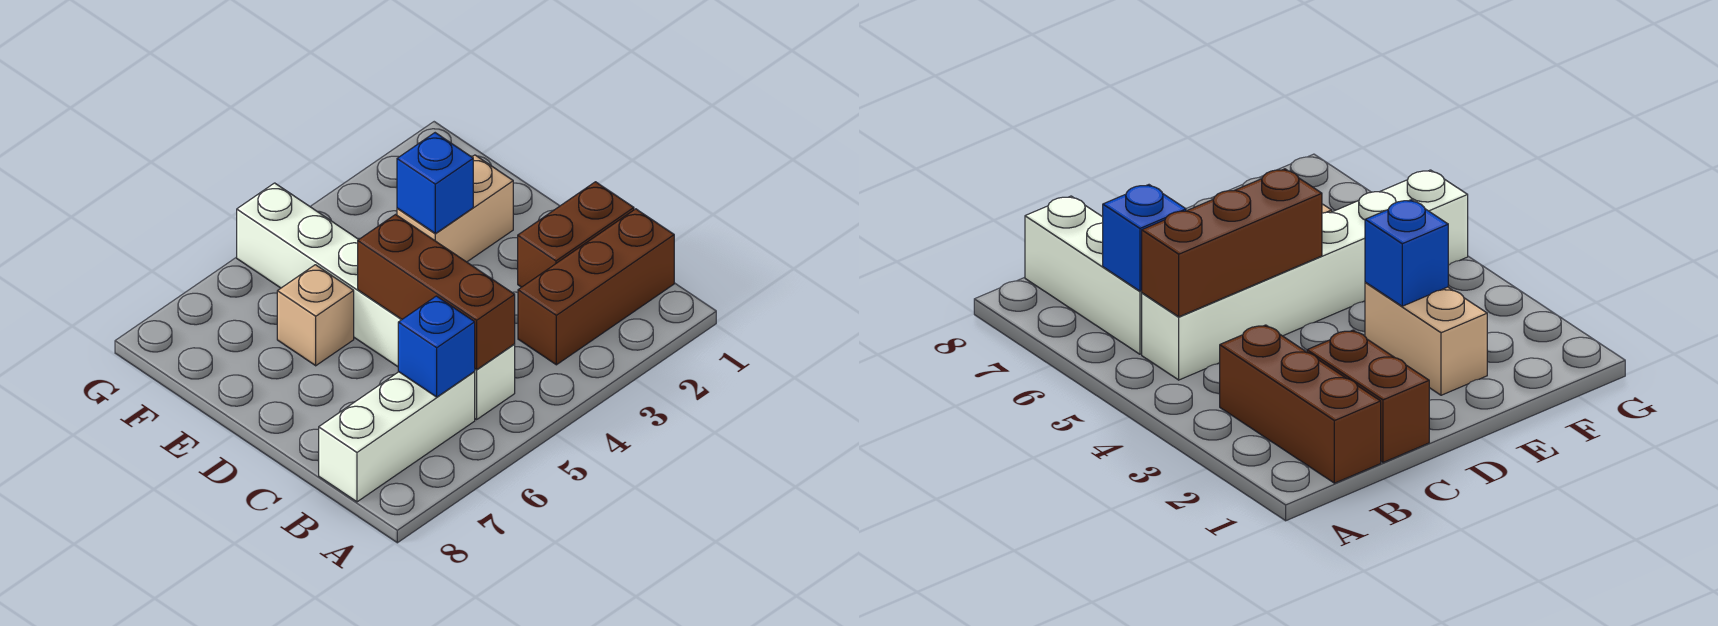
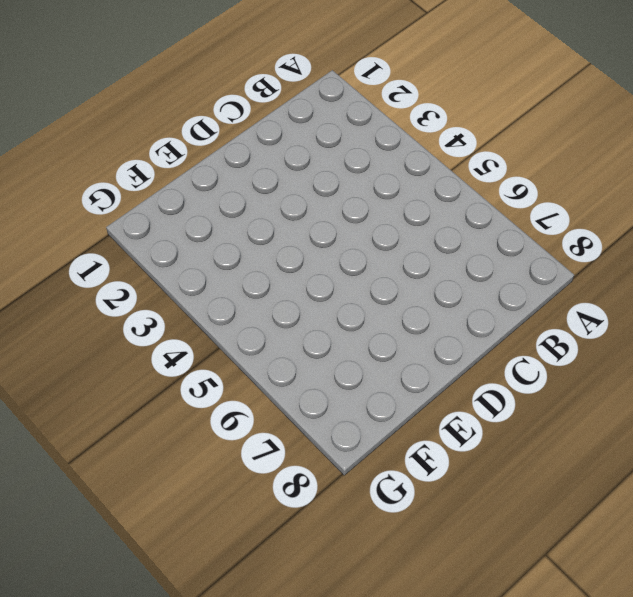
none -> brown brick B1:B3 level 1
none -> white brick B5:G5 level 1

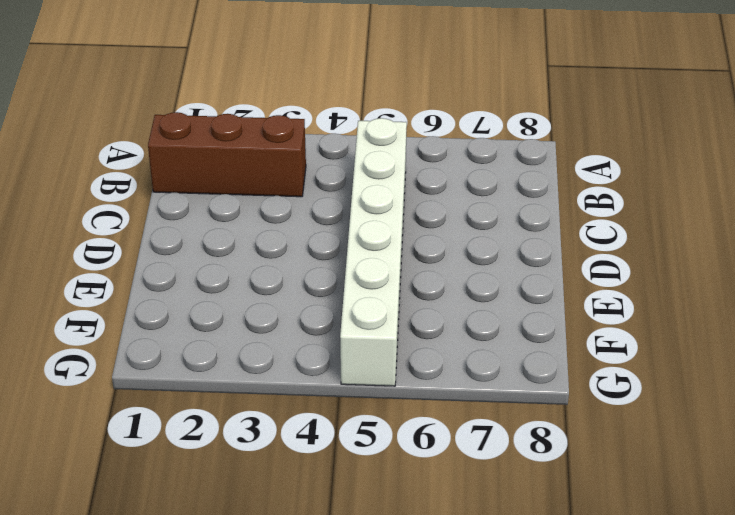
none -> white brick B6:B8 level 1
none -> brown brick C1:C2 level 1

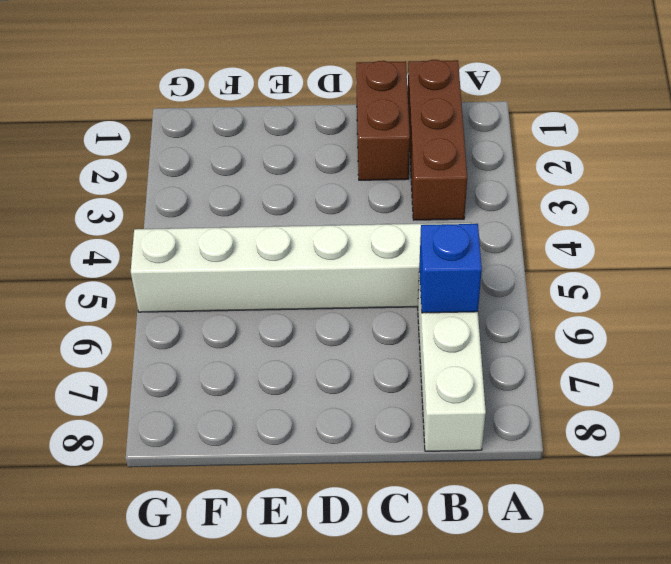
none -> tan brick E2:E3 level 1
none -> tan brick E6 level 1

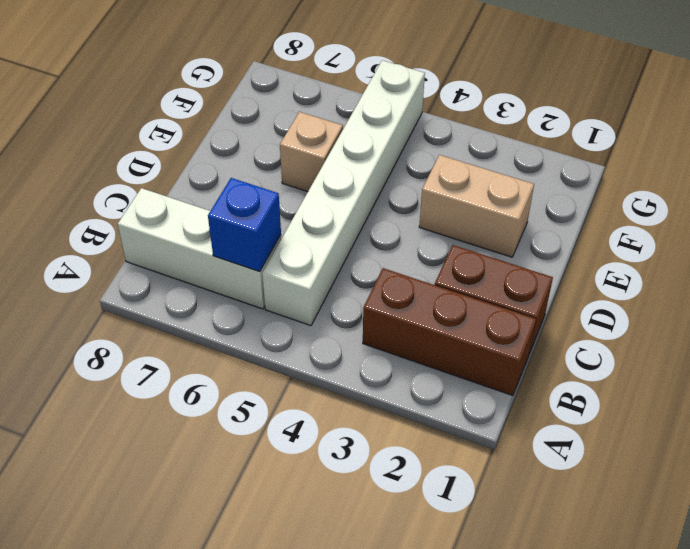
none -> brown brick B5:D5 level 2
none -> blue brick E3 level 2

